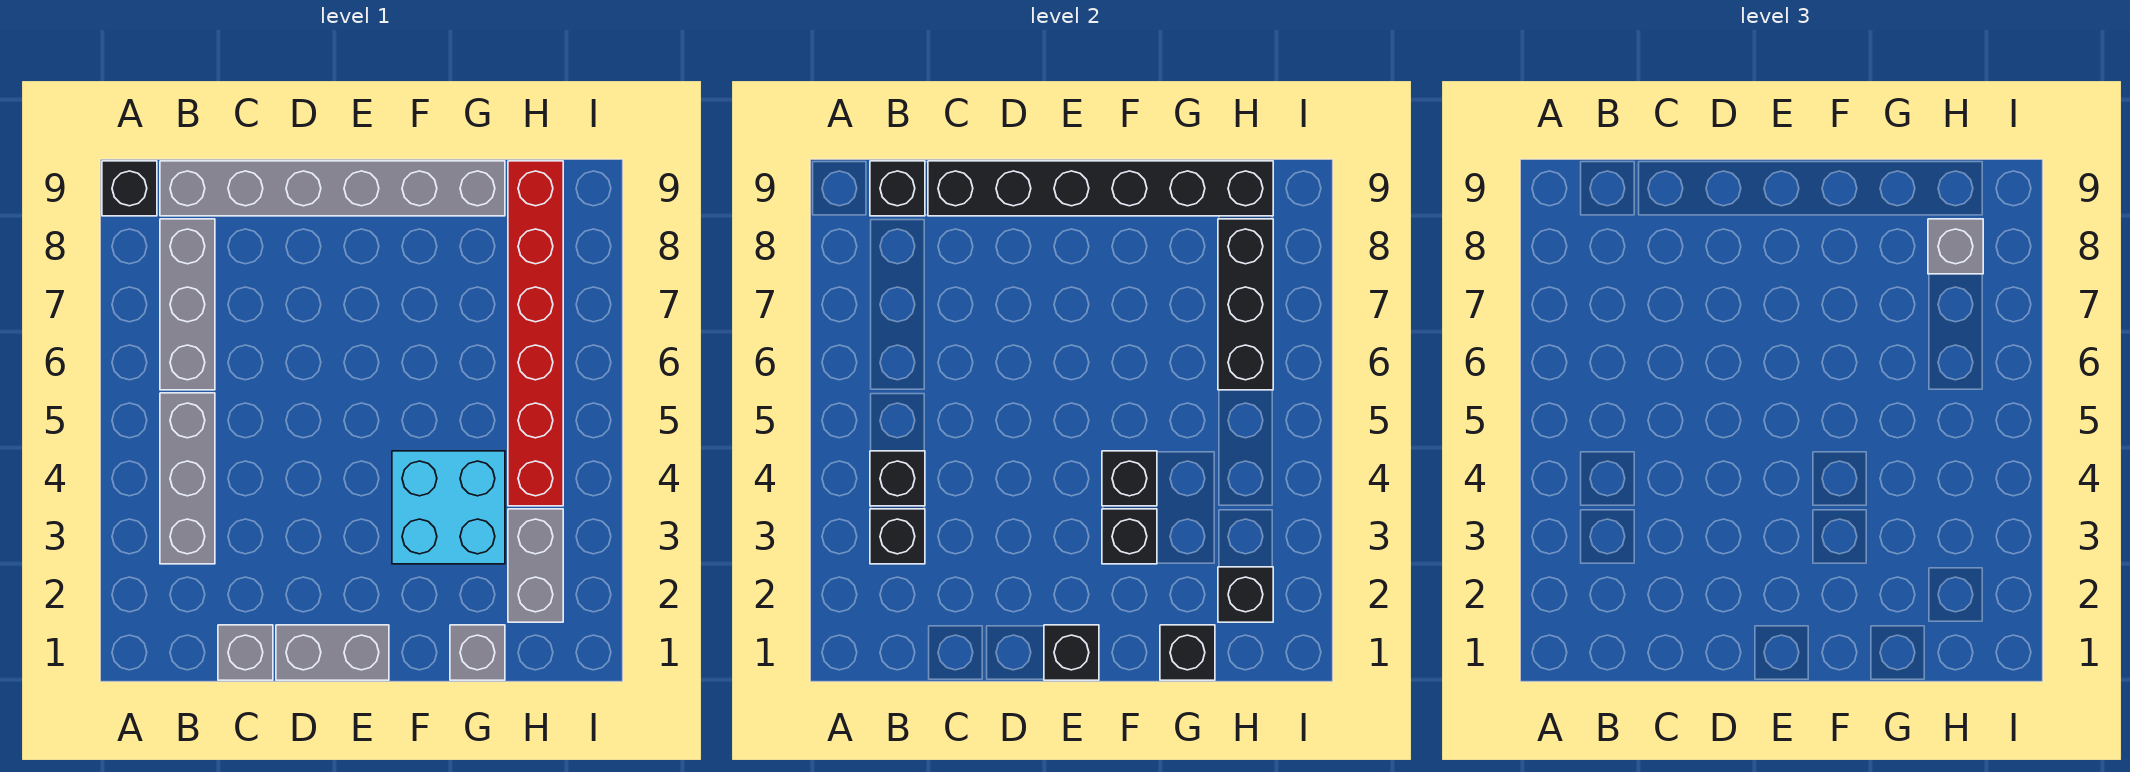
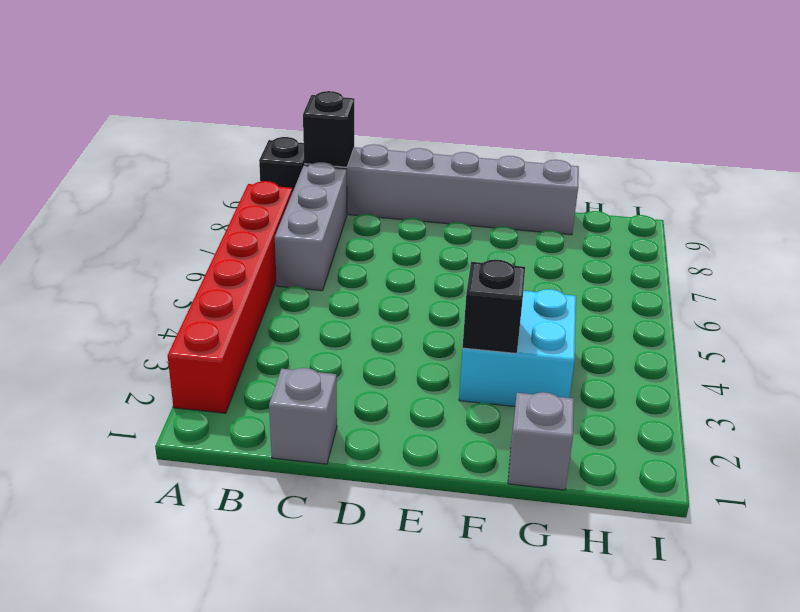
red brick A2:A7 level 1 -> red brick H4:H9 level 1
none -> grey brick B3:B5 level 1
none -> grey brick D1:E1 level 1
none -> grey brick H2:H3 level 1

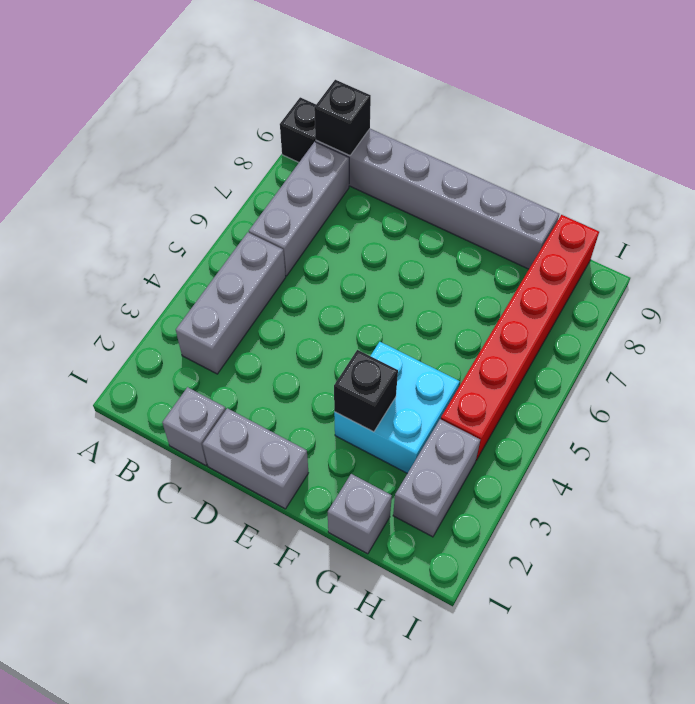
none -> black brick B3 level 2
none -> black brick B4 level 2
none -> black brick C9:H9 level 2

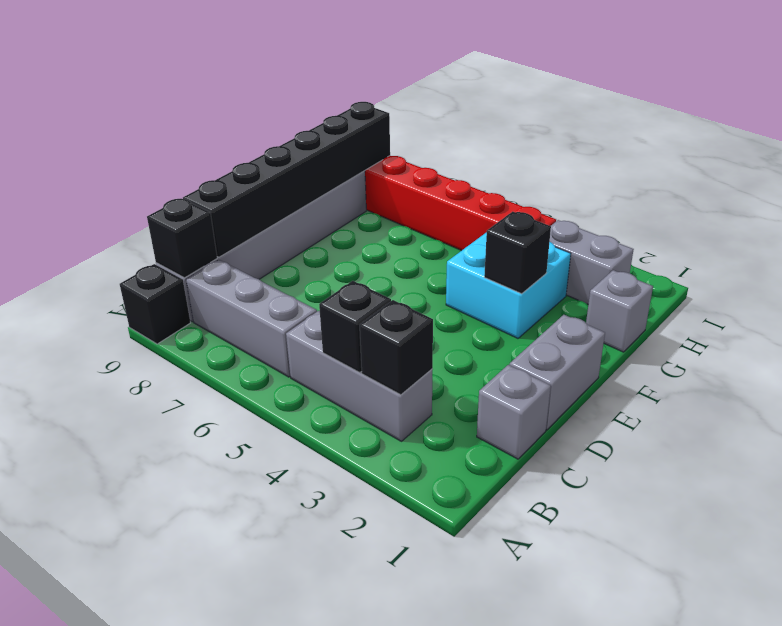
none -> black brick E1 level 2
none -> black brick F4 level 2
none -> black brick G1 level 2

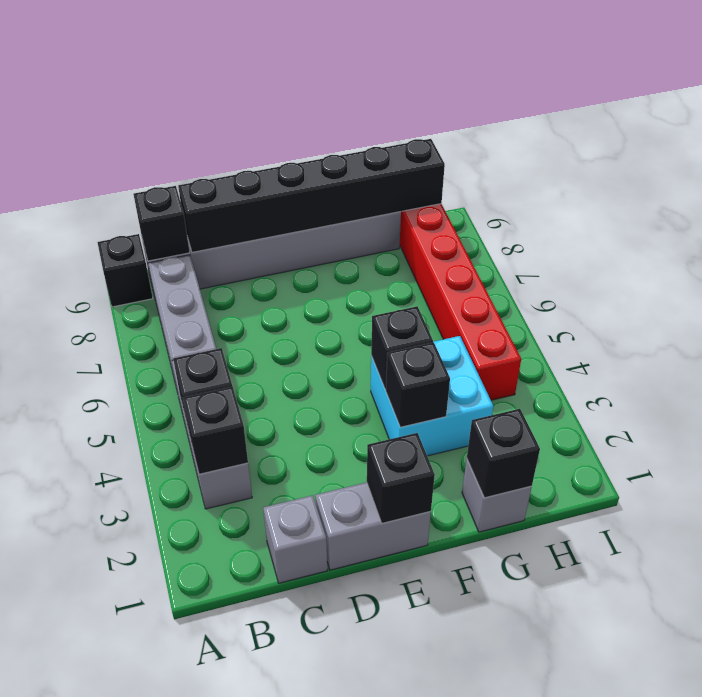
none -> grey brick H2:H3 level 1
none -> black brick H2 level 2
none -> black brick H6:H8 level 2

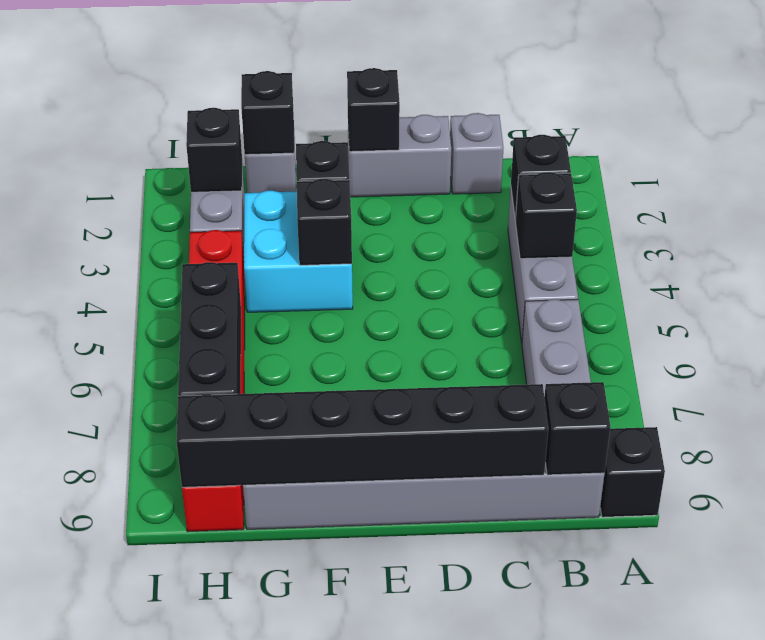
none -> grey brick H8 level 3

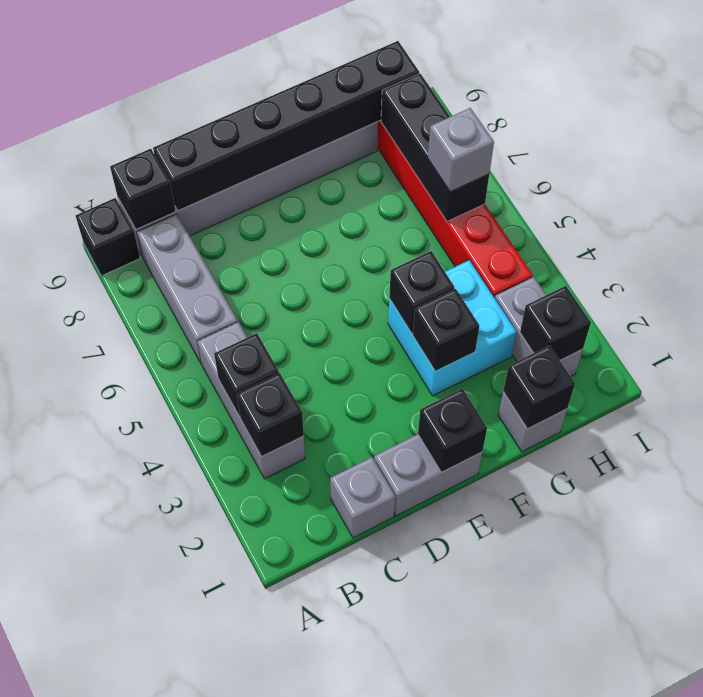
grey brick H6 level 3 -> grey brick H8 level 3

